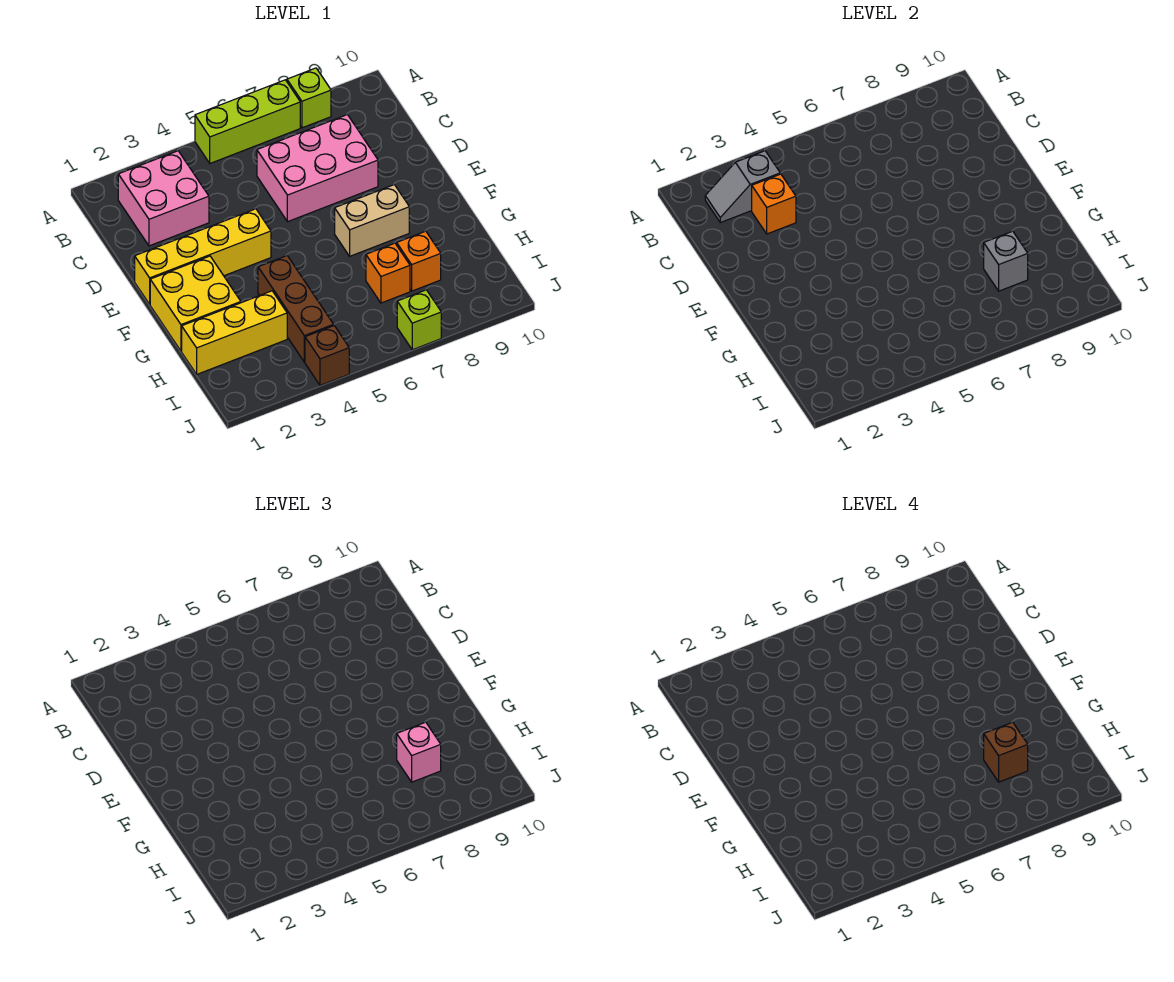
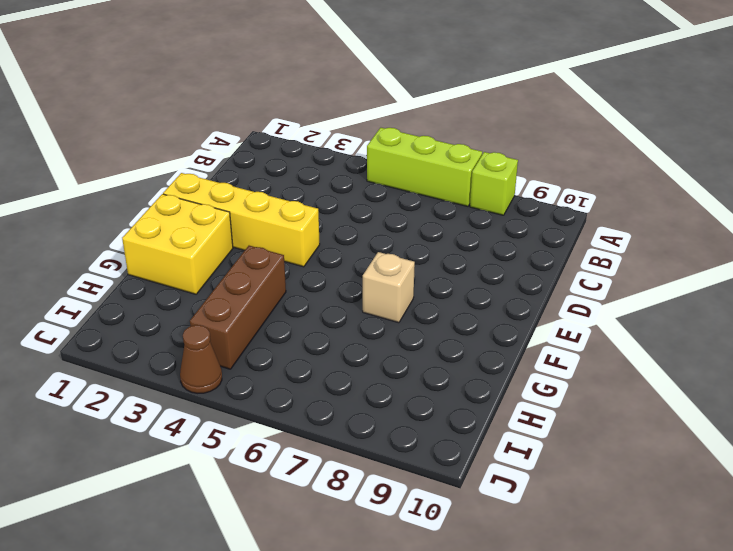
tan brick F7 level 1 -> tan brick F7:F8 level 1
brown cone J4 level 1 -> brown brick J4 level 1
none -> pink brick B2:C3 level 1
none -> pink brick C6:D8 level 1
none -> yellow brick H1:H3 level 1

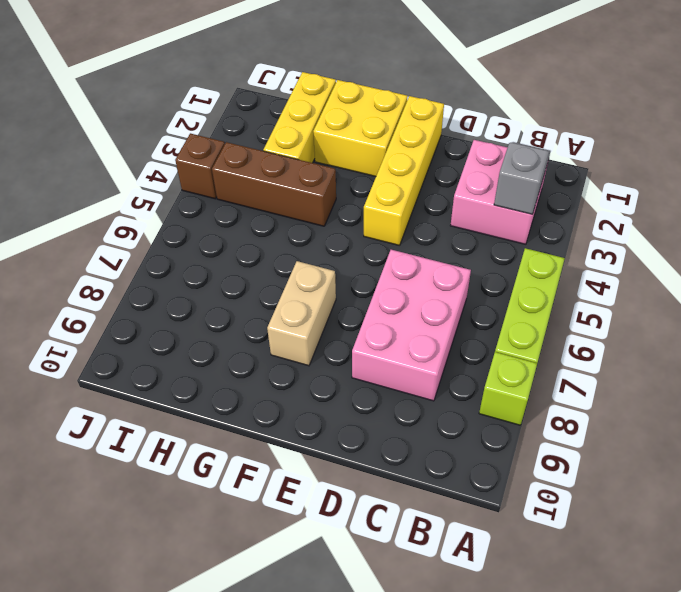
none -> orange brick H7 level 1
none -> orange brick H8 level 1
none -> lime brick J7 level 1

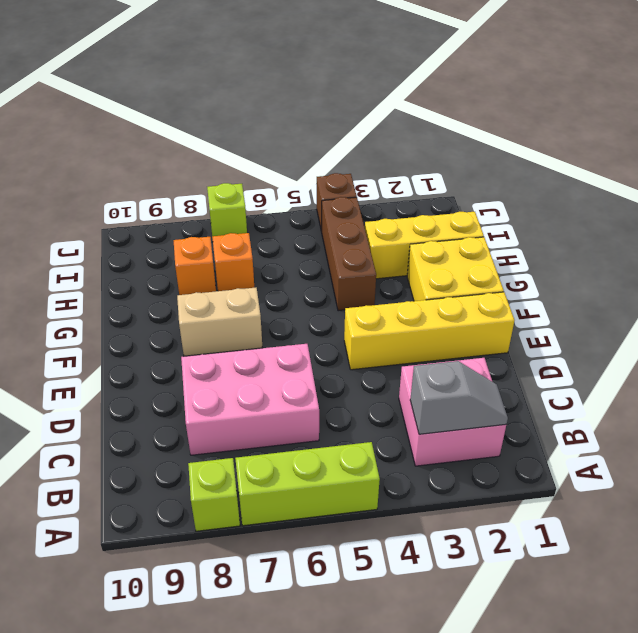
none -> orange brick C3 level 2
none -> grey brick H8 level 2
none -> pink brick H8 level 3

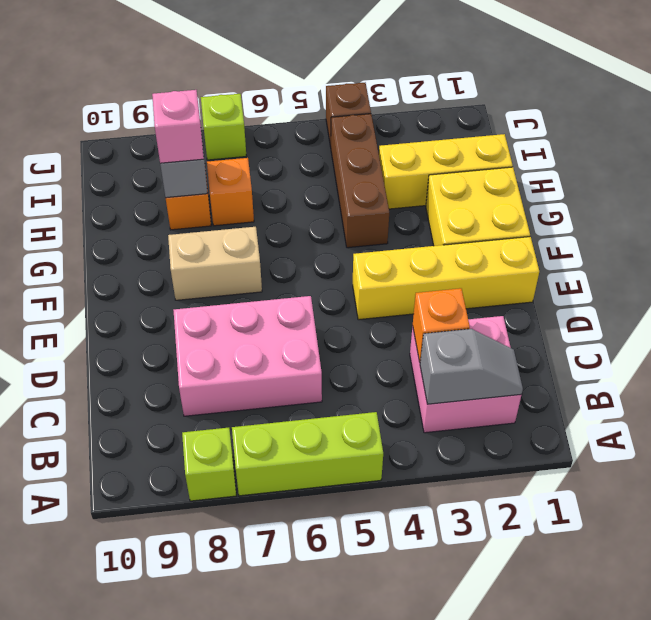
none -> brown brick H8 level 4

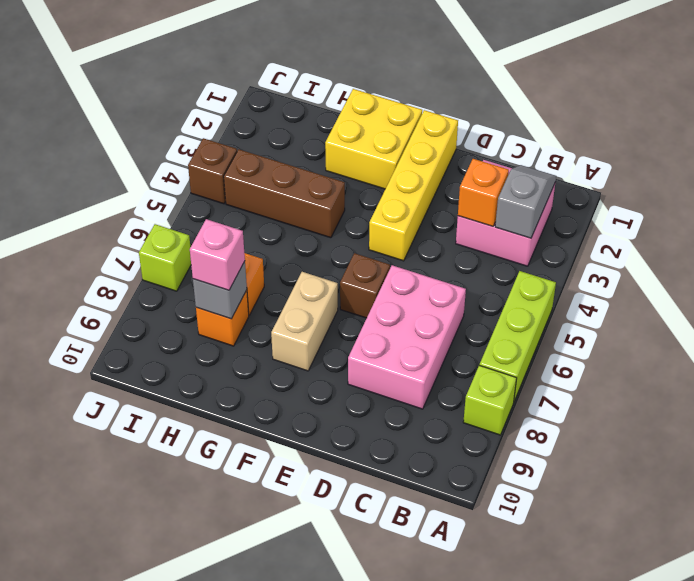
brown brick E6 level 1 -> brown brick H8 level 4
none -> yellow brick H1:H3 level 1

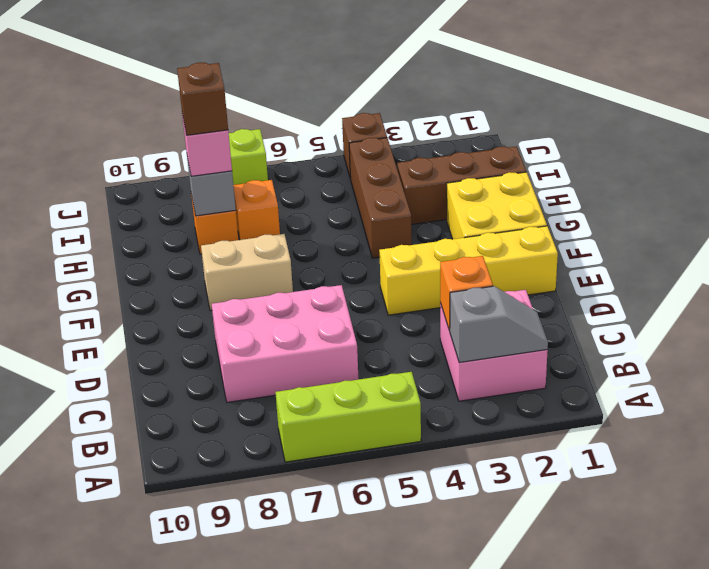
brown brick H1:H3 level 1 -> yellow brick H1:H3 level 1
none -> lime brick A8 level 1

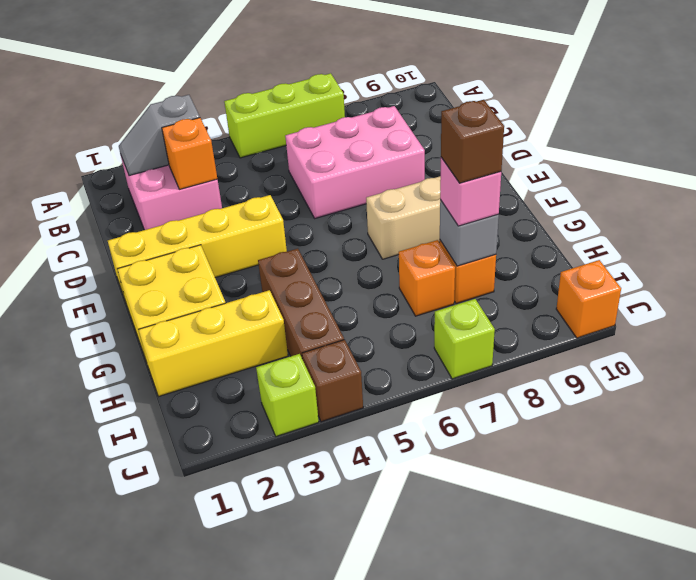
lime brick J3 level 1 -> lime brick A8 level 1
orange brick J10 level 1 -> none

